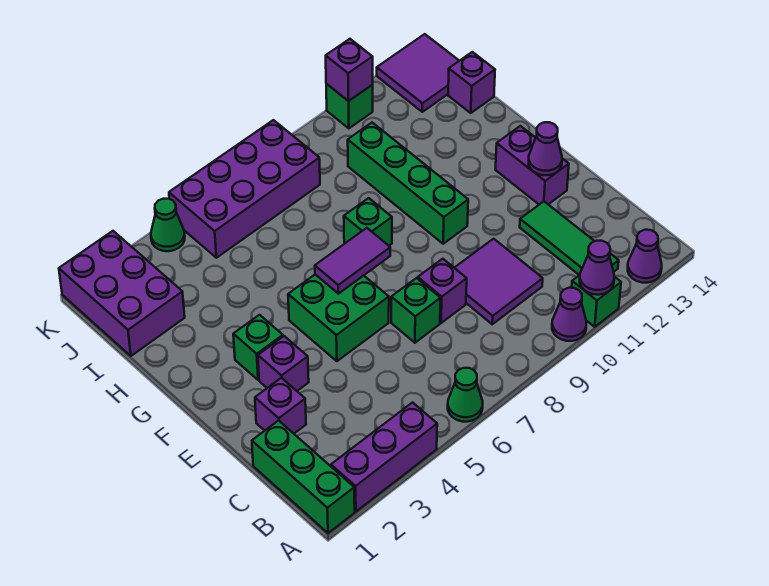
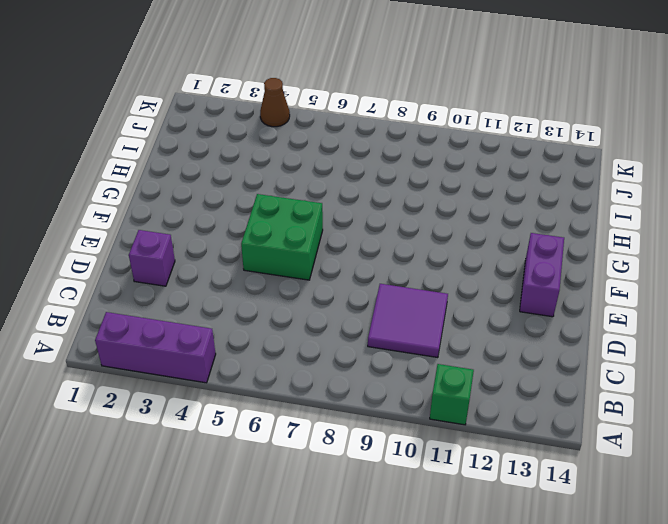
brown cone K4 level 1 -> green cone K4 level 1
none -> green brick A1:C1 level 1
none -> green cone A6 level 1
none -> purple cone A10 level 1

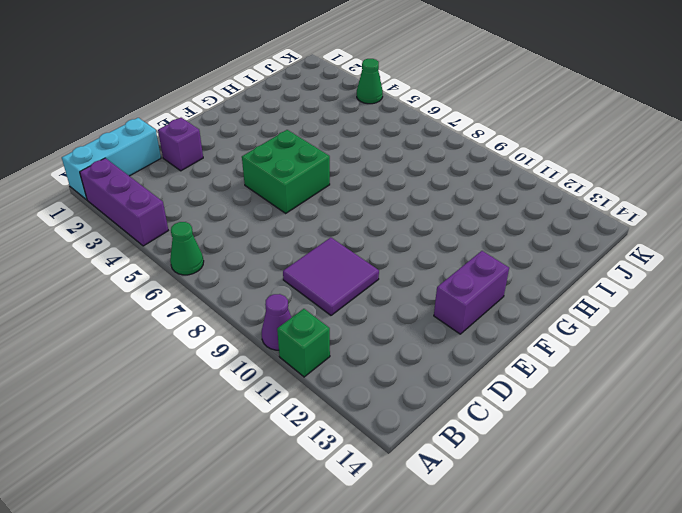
cyan brick A1:C1 level 1 -> green brick A1:C1 level 1
none -> purple cone A13 level 1
none -> green tile B12:D12 level 1
none -> green brick D7 level 1

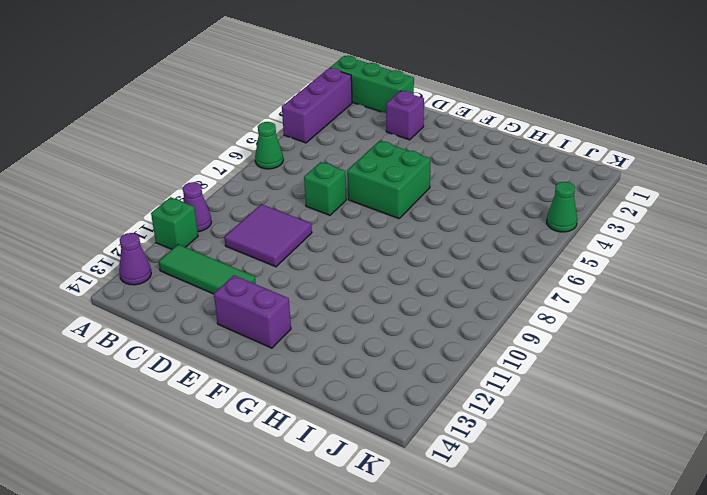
none -> purple brick D8 level 1
none -> purple brick E3 level 1
none -> green brick F3 level 1

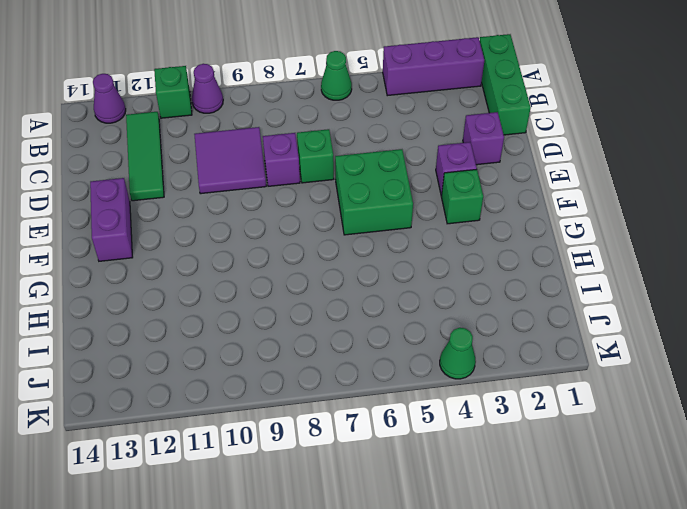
none -> green brick F10:I10 level 1
none -> green brick G8 level 1
none -> purple brick I1:K2 level 1

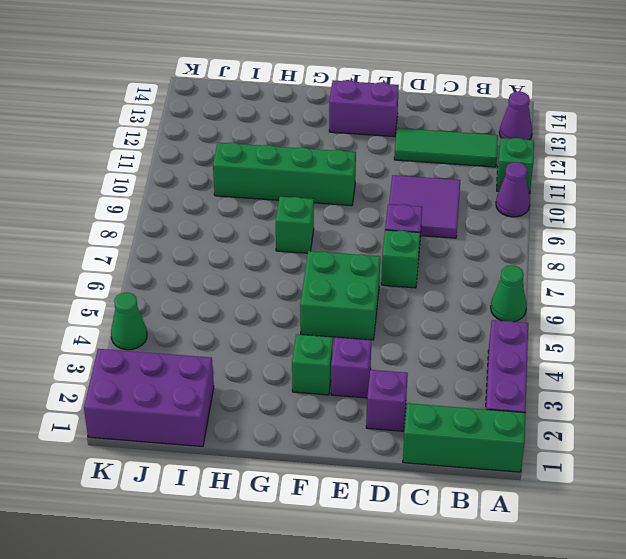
none -> purple brick I14 level 1
none -> purple brick J5:K8 level 1
none -> purple tile J13:K14 level 1

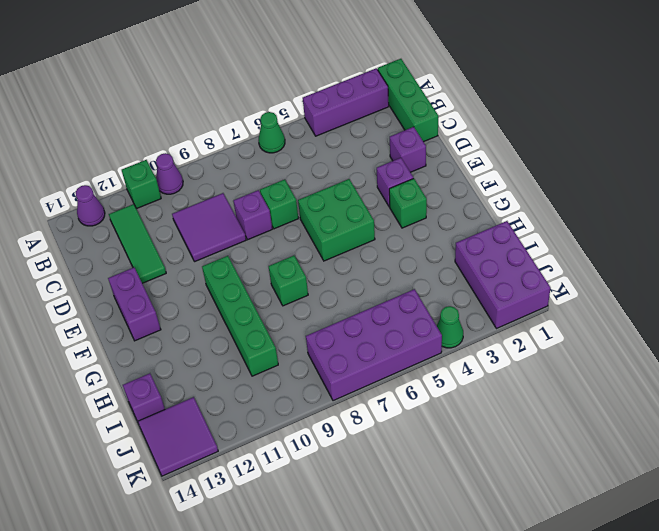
none -> green brick K11 level 1
none -> purple cone A11 level 2
none -> purple cone E13 level 2

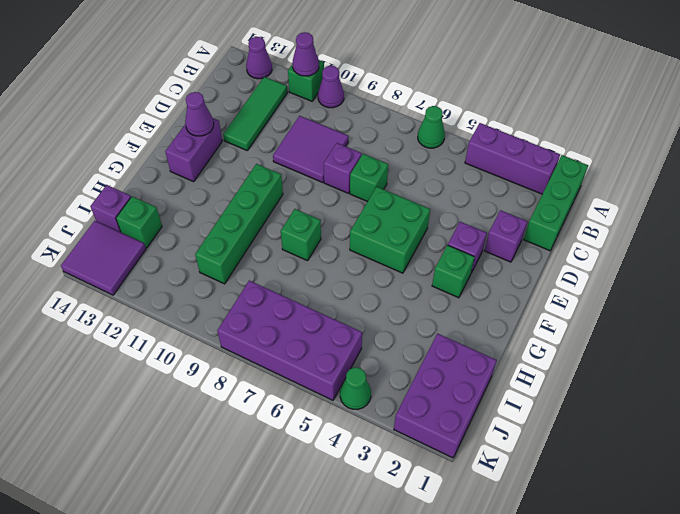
green brick I13 level 1 -> green brick K11 level 1
none -> purple tile F6:F7 level 2
none -> purple brick K11 level 2

